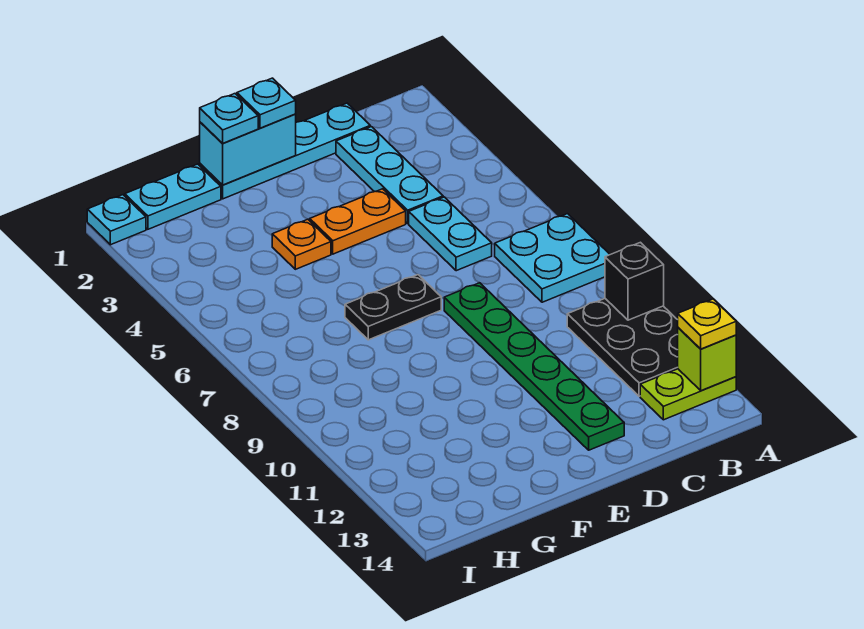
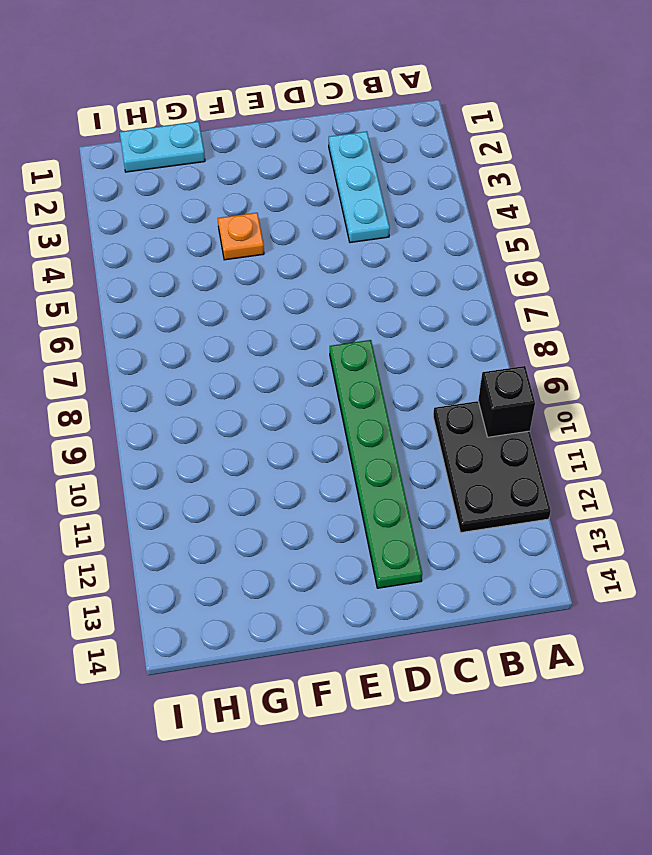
none -> cyan plate A7:B8 level 1
none -> lime plate A13:B13 level 1
none -> cyan plate C1:F1 level 1

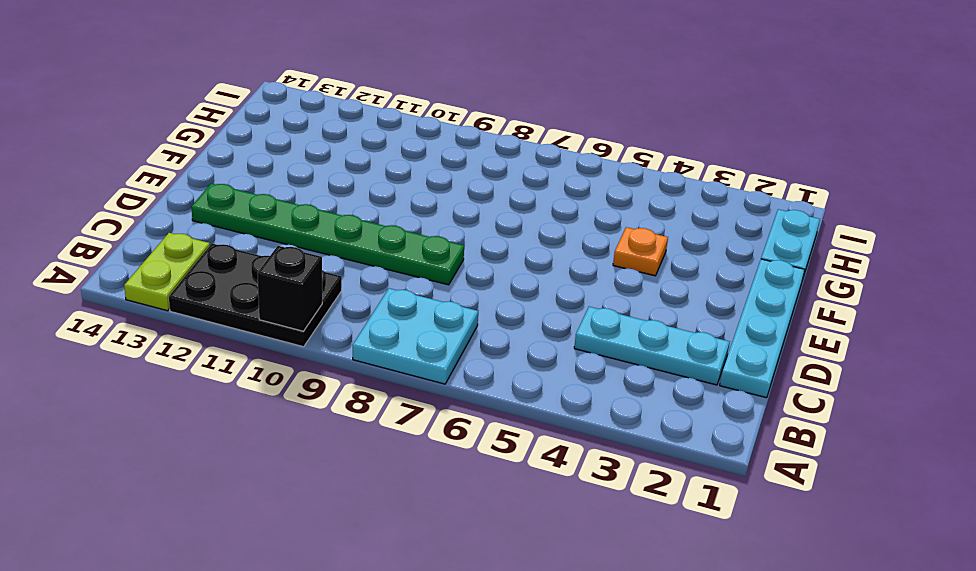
none -> cyan plate C5:C6 level 1
none -> orange plate D4:E4 level 1
none -> black plate E7:F7 level 1

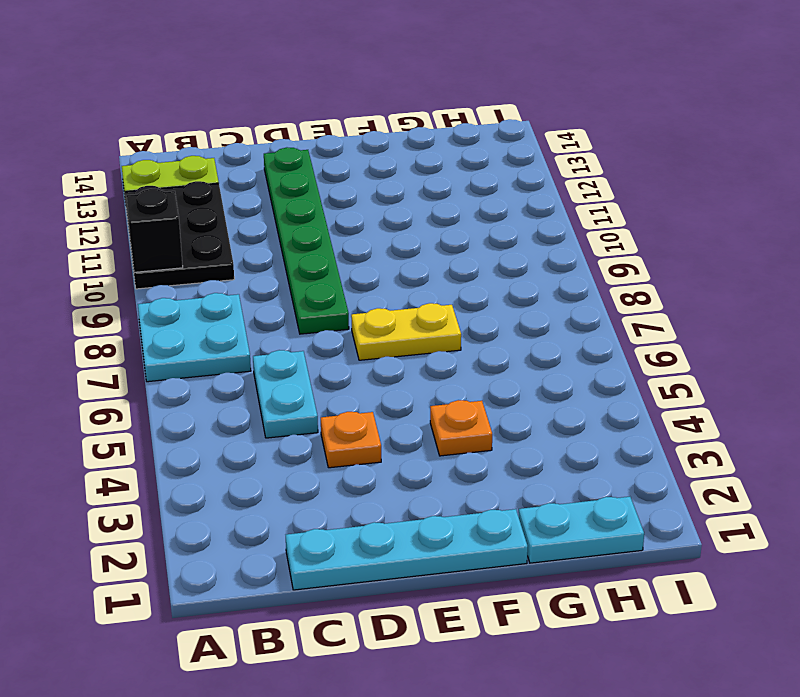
orange plate D4 level 1 -> orange plate D4:E4 level 1
yellow plate E7:F7 level 1 -> black plate E7:F7 level 1
none -> cyan plate C2:C4 level 1
none -> cyan plate I1 level 1
none -> lime brick A13 level 2

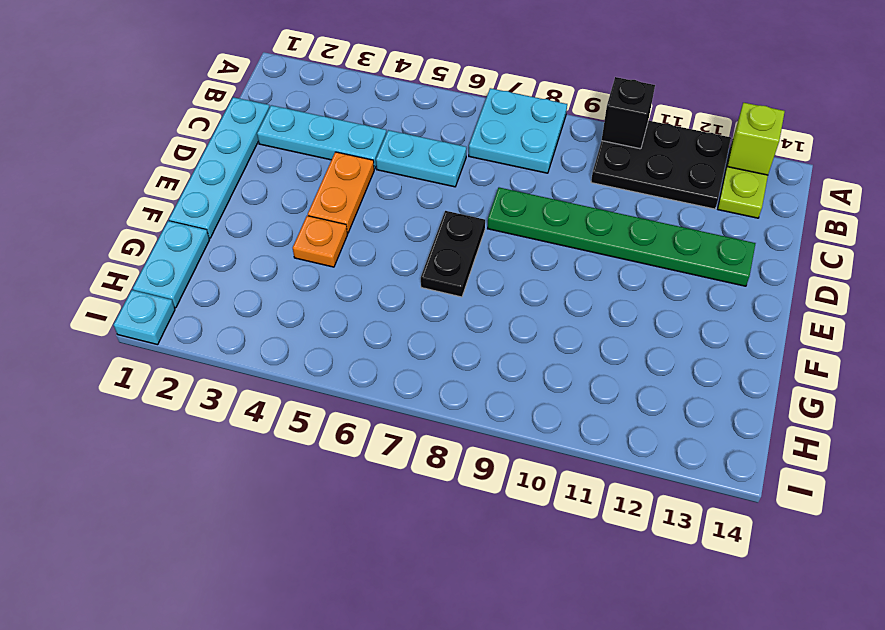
none -> cyan brick E1:F1 level 2
none -> yellow plate A13 level 3
none -> cyan plate E1 level 3

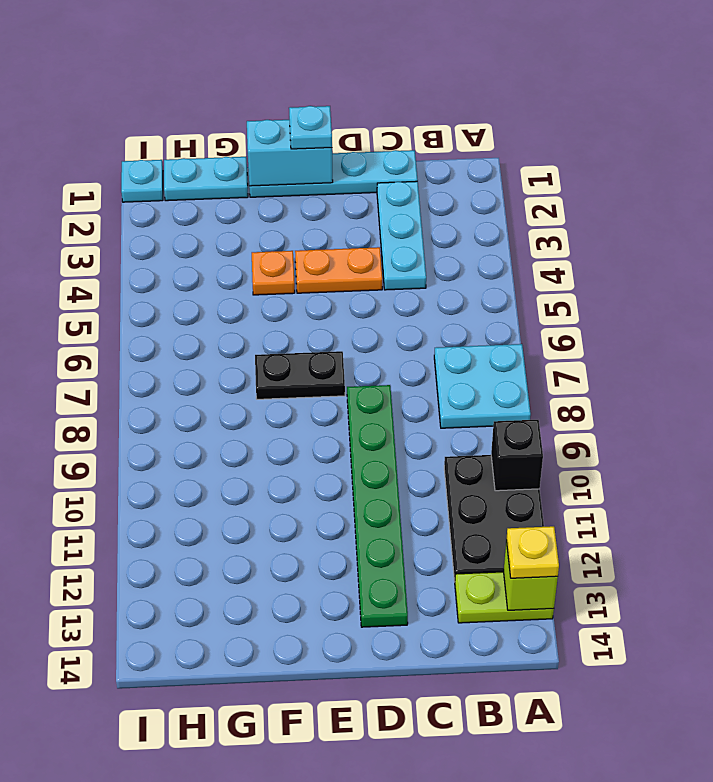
none -> cyan plate C5:C6 level 1
none -> cyan plate F1 level 3

